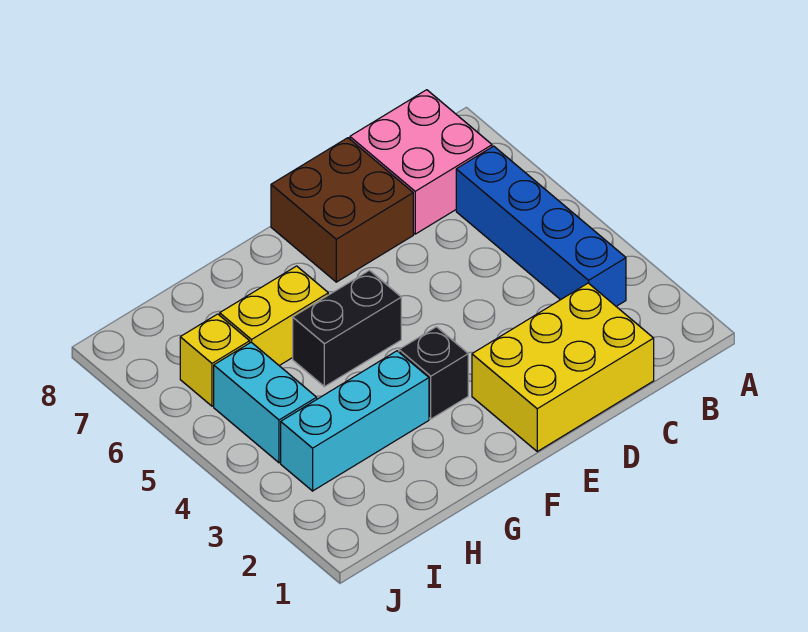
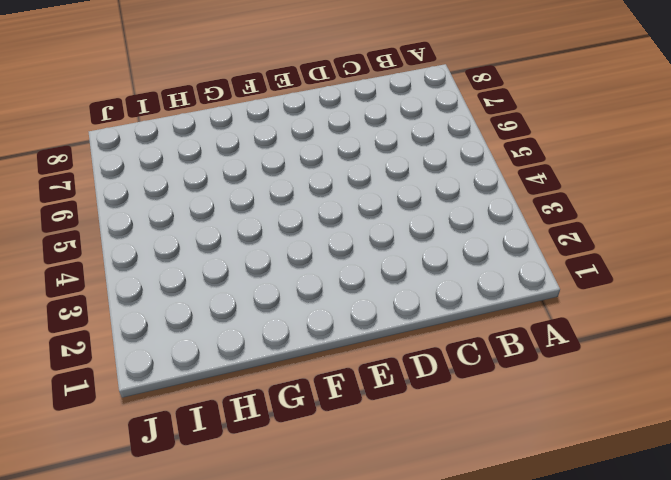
none -> blue brick B3:B6 level 1
none -> pink brick B7:C8 level 1

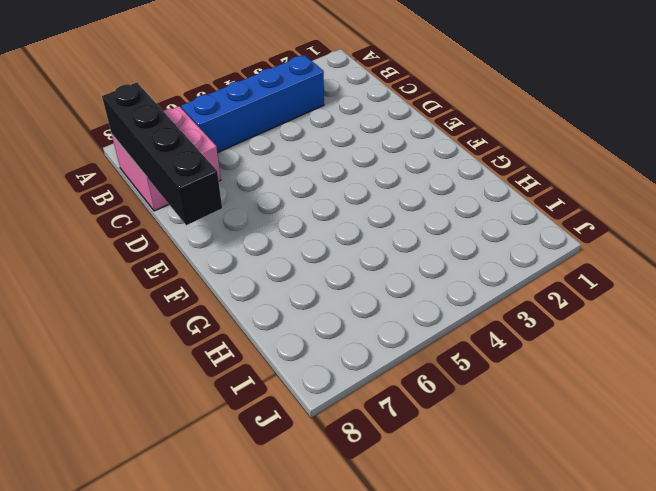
black brick B8:E8 level 2 -> none
none -> yellow brick C1:E2 level 1
none -> brown brick D7:E8 level 1

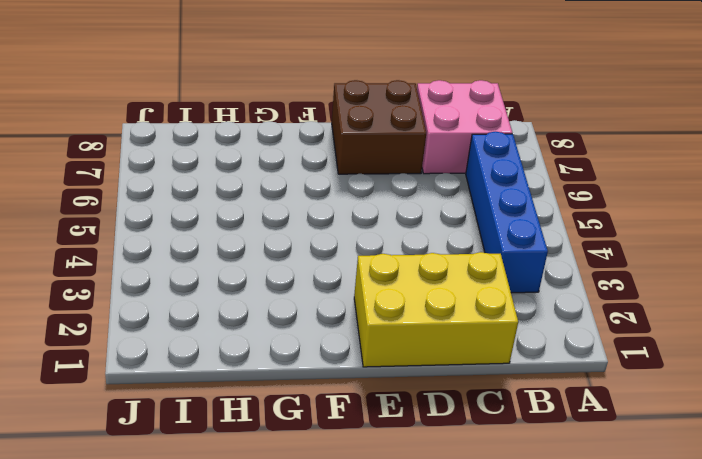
none -> black brick F3 level 1
none -> black brick F5:G5 level 1

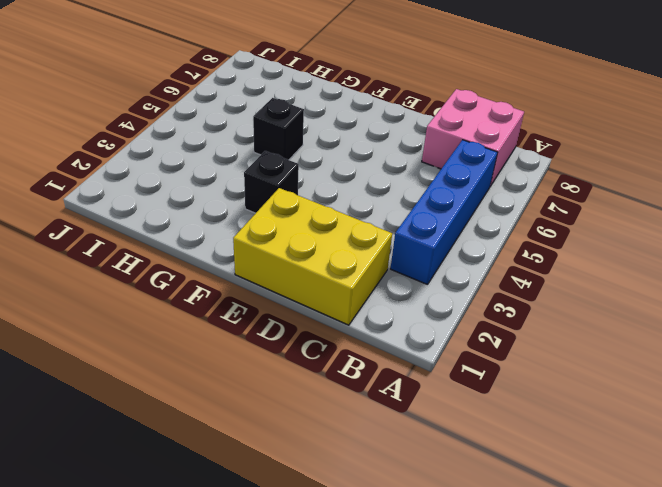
black brick G5 level 1 -> black brick F5:G5 level 1
none -> brown brick D7:E8 level 1
none -> cyan brick G3:I3 level 1

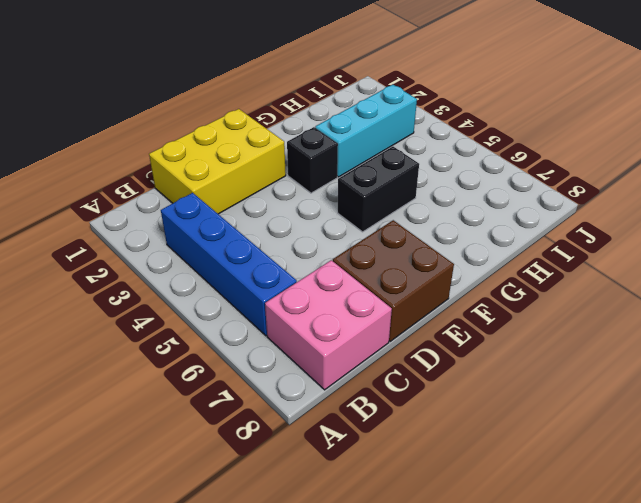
none -> yellow brick G6:H6 level 1
none -> cyan brick I4:I5 level 1

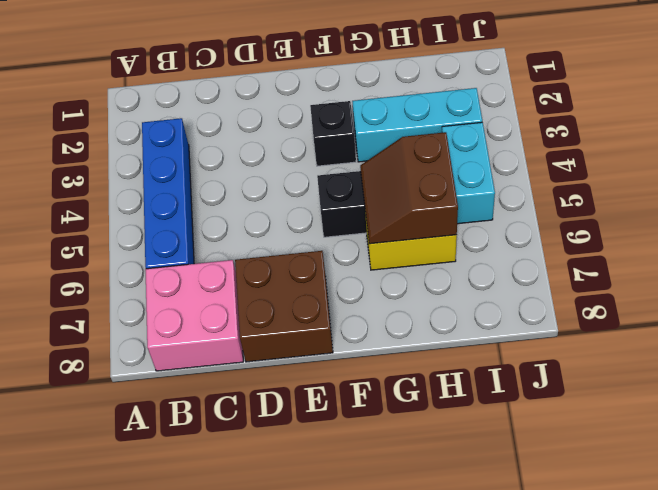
brown slope G5:H6 level 2 top H -> none
none -> yellow brick C1:E2 level 1
none -> yellow brick I6 level 1

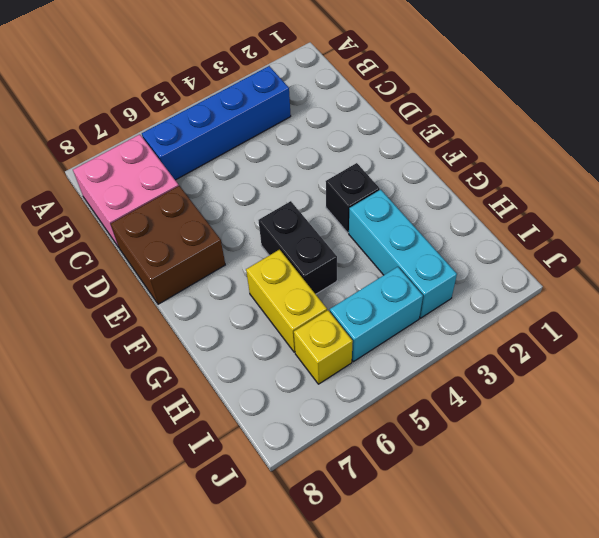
none -> yellow brick C1:E2 level 1

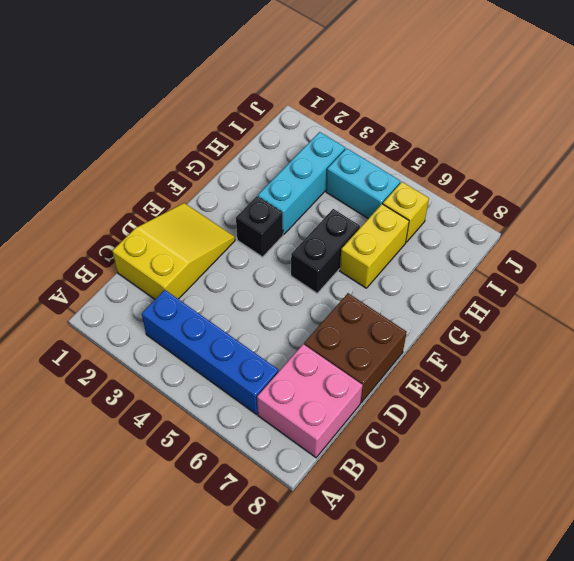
yellow slope C1:E2 level 1 top C -> yellow brick C1:E2 level 1

